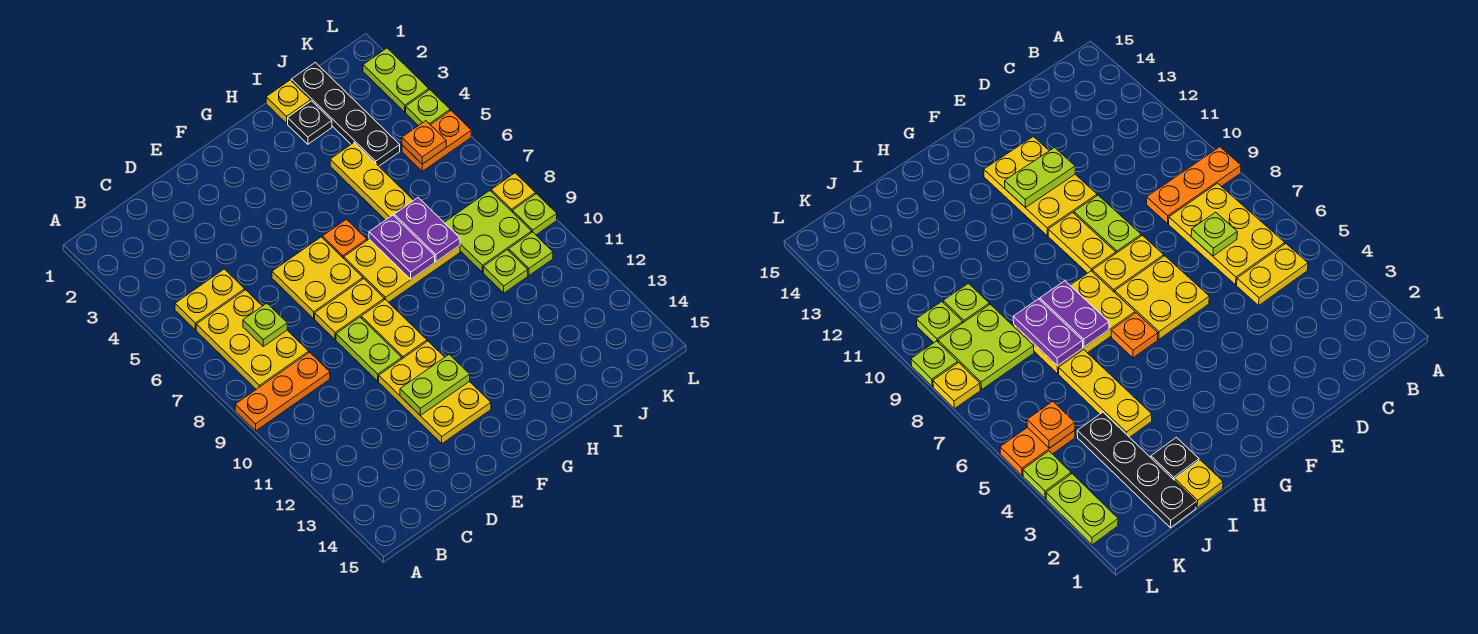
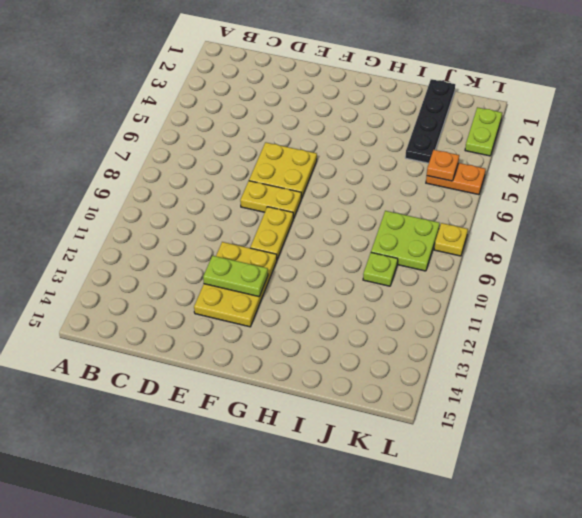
none -> orange plate A9:C9 level 1
none -> yellow plate B5:C5 level 1
none -> yellow plate B6:C8 level 1

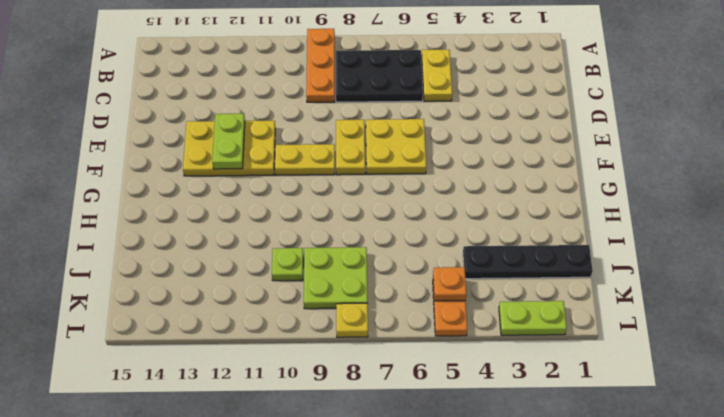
black plate B6:C8 level 1 -> yellow plate B6:C8 level 1
none -> lime plate E9:E10 level 1
none -> orange plate G6 level 1
none -> yellow plate G7:I8 level 1

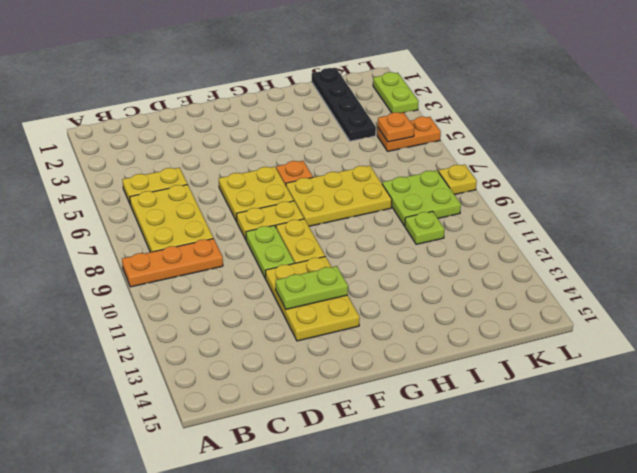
none -> yellow plate I1 level 1
none -> black plate I2 level 1
none -> yellow plate I4:I6 level 1

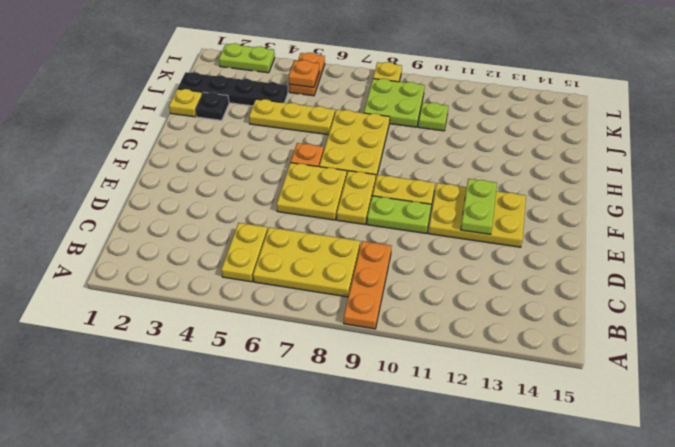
none -> lime plate K10 level 1
none -> lime plate L4 level 1
none -> lime plate L9 level 1

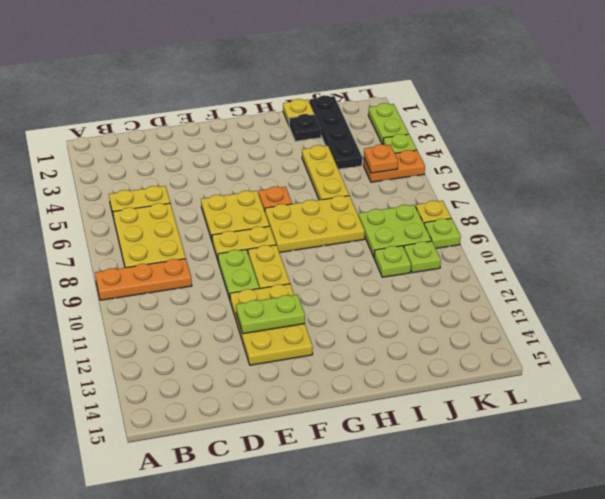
none -> lime plate C7 level 2
none -> purple plate H7:H8 level 2
none -> purple plate I7:I8 level 2

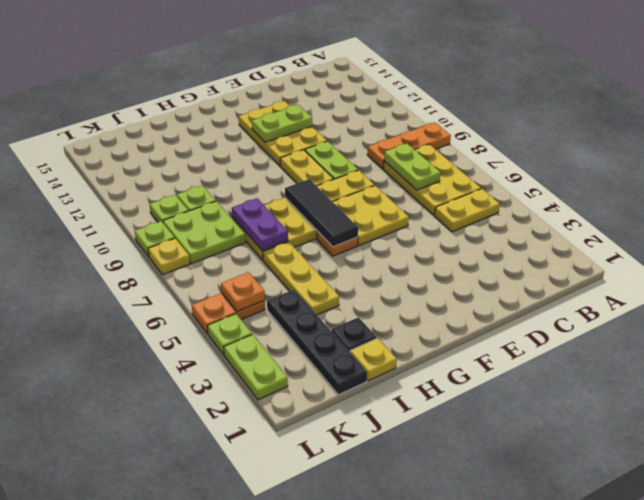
lime plate C7:C8 level 2 -> lime plate C7 level 2
black tile G6:G8 level 2 -> none
none -> purple plate H7:H8 level 2

